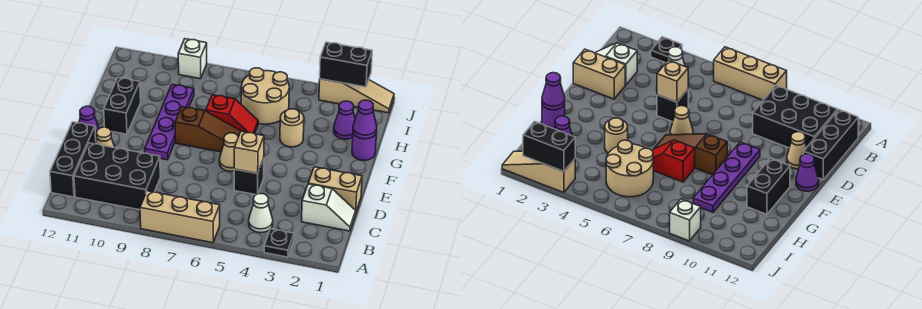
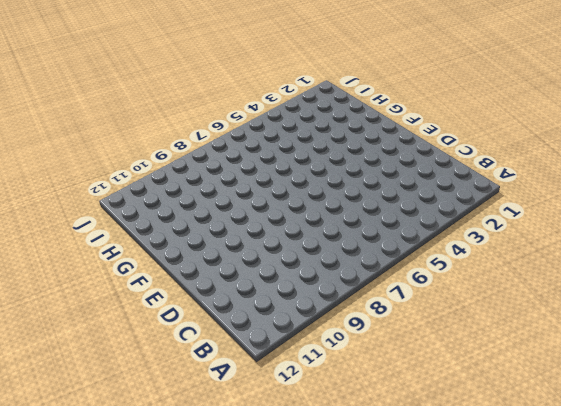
none -> black plate A3 level 1
none -> tan brick A6:A8 level 1
none -> white cone B4 level 1

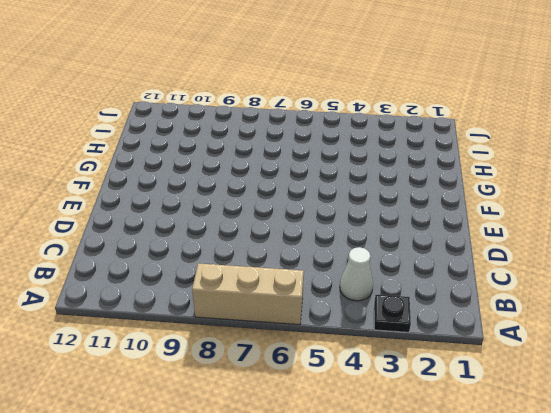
none -> black brick B9:C11 level 1
none -> black brick B12:D12 level 1
none -> white slope C1:C2 level 1 top 2

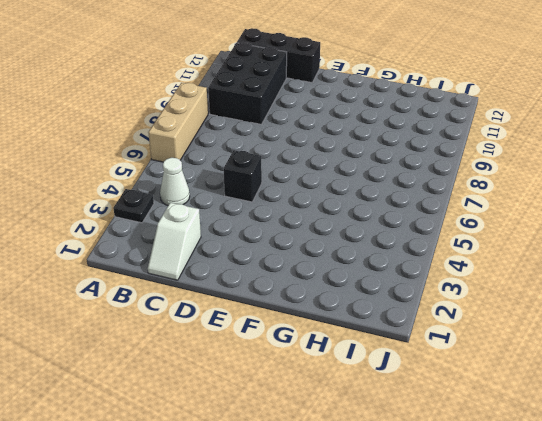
none -> tan brick D1:D2 level 1
none -> tan cone D11 level 1
none -> tan cone E6 level 1

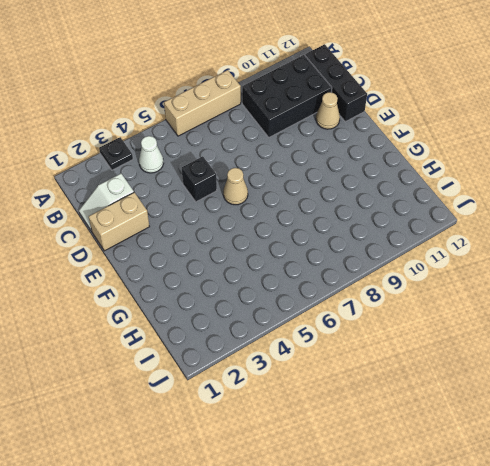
none -> purple plate E9:H9 level 1
none -> purple cone E12 level 1
none -> brown slope F6:F8 level 1 top 8

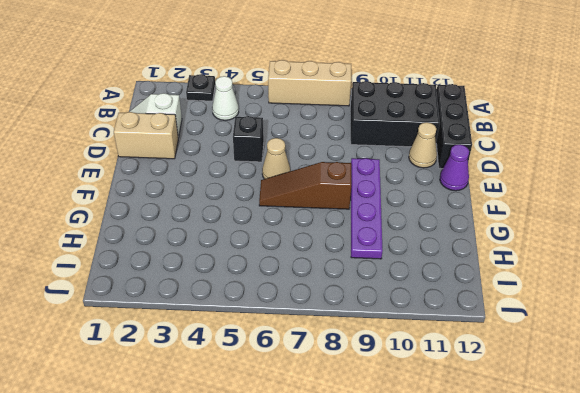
none -> black brick F11:G11 level 1
none -> purple round brick G1 level 1
none -> tan round brick G4 level 1

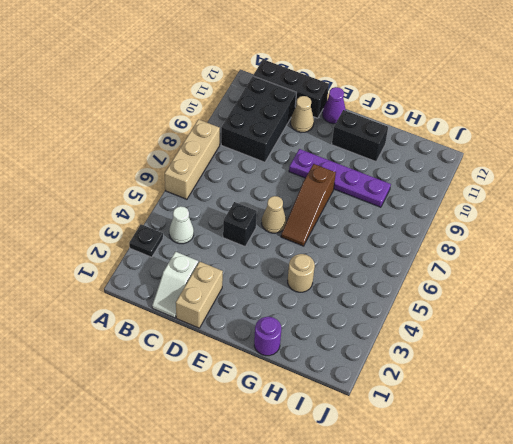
none -> red slope G6:G7 level 1 top 7
none -> purple cone H2 level 1
none -> tan round brick H5:I6 level 1

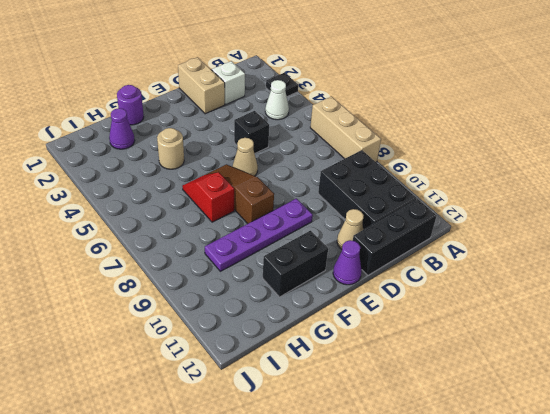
none -> tan round brick H5:I6 level 1
none -> tan slope J1:J3 level 1 top 3
none -> white brick J9 level 1

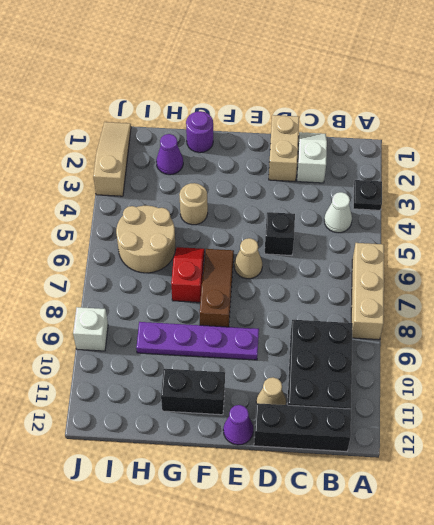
none -> tan brick D5 level 2
none -> purple cone G1 level 2
none -> black brick J2:J3 level 2

